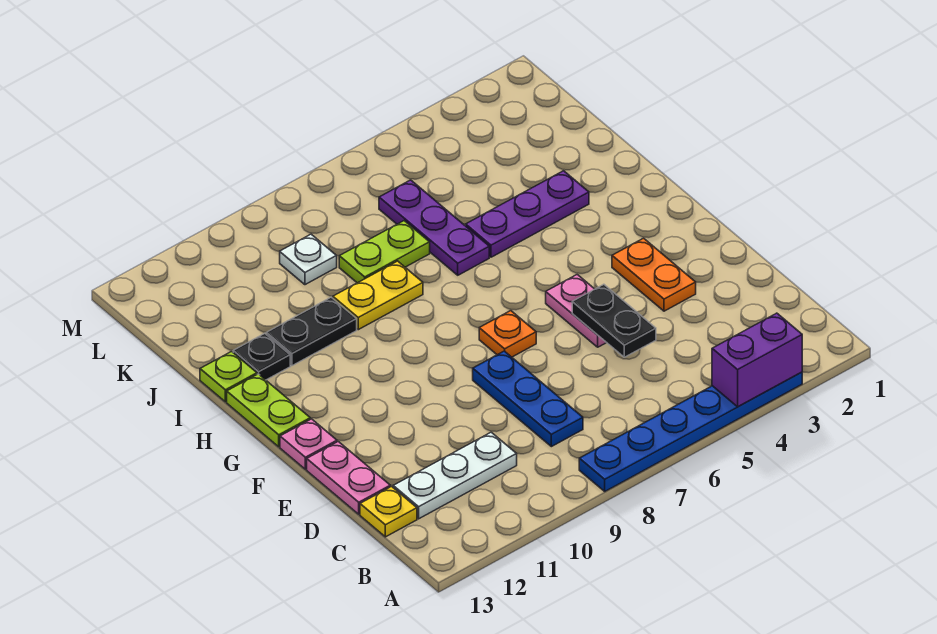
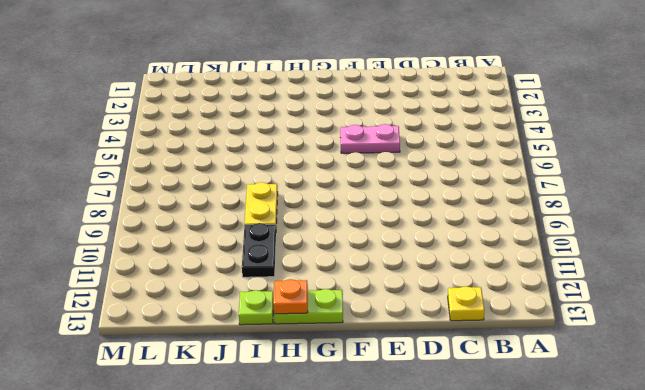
orange plate H13 level 2 -> orange plate F7 level 1
none -> blue plate A3:A8 level 1
none -> blue plate C8:E8 level 1
none -> white plate C10:C12 level 1

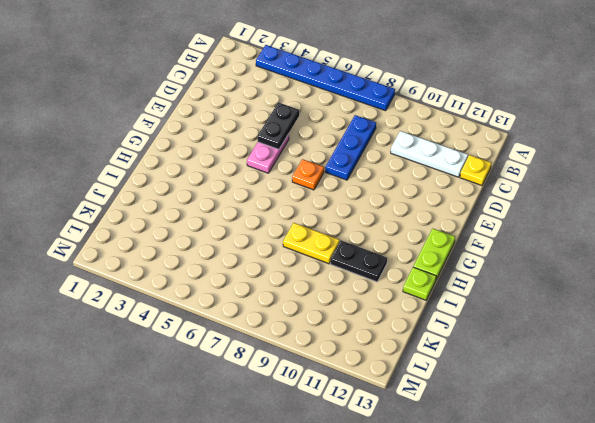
none -> pink plate D13:E13 level 1
none -> orange plate E3:F3 level 1
none -> pink plate F13 level 1

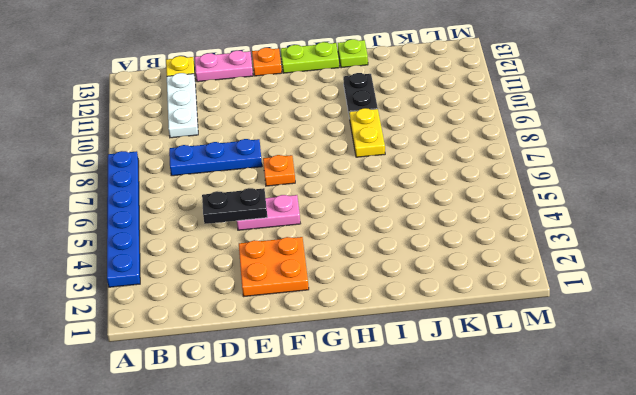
orange plate E2:F3 level 1 -> orange plate E3:F3 level 1
orange plate F13 level 1 -> pink plate F13 level 1
none -> purple plate I3:I5 level 1
none -> purple plate I6:K6 level 1
none -> black plate I12 level 1

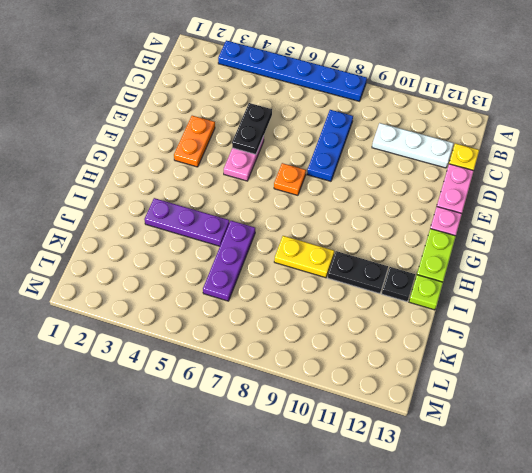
none -> lime plate J7:J8 level 1
none -> white plate K9 level 1
none -> purple brick A3:A4 level 2

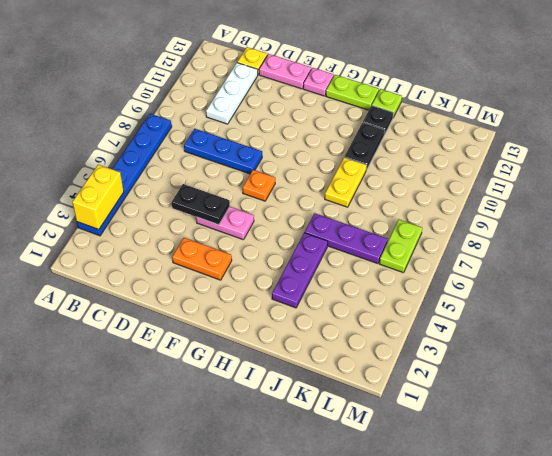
yellow brick A3:A4 level 2 -> purple brick A3:A4 level 2
lime plate L6:L7 level 1 -> lime plate J7:J8 level 1
none -> white plate K9 level 1

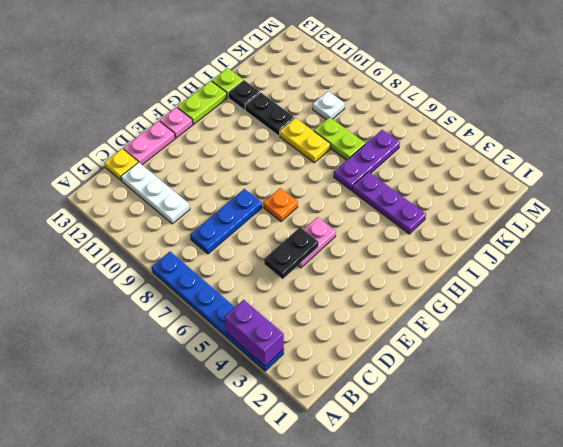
none -> orange plate E3:F3 level 1

